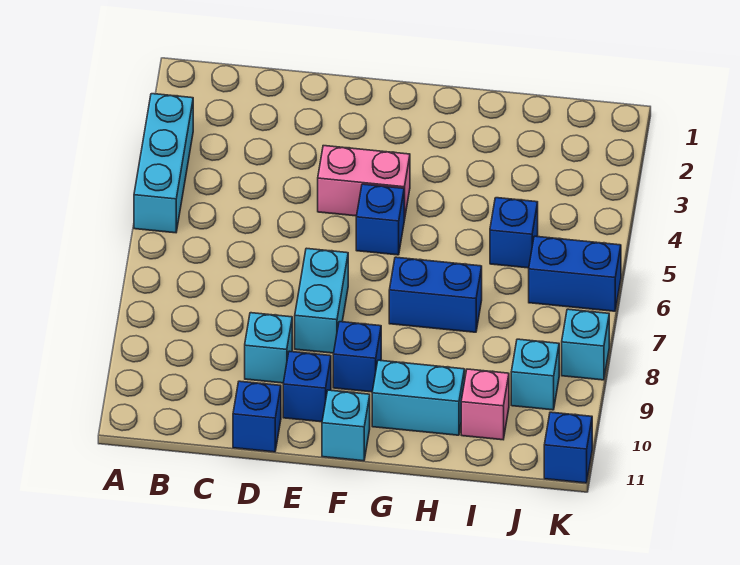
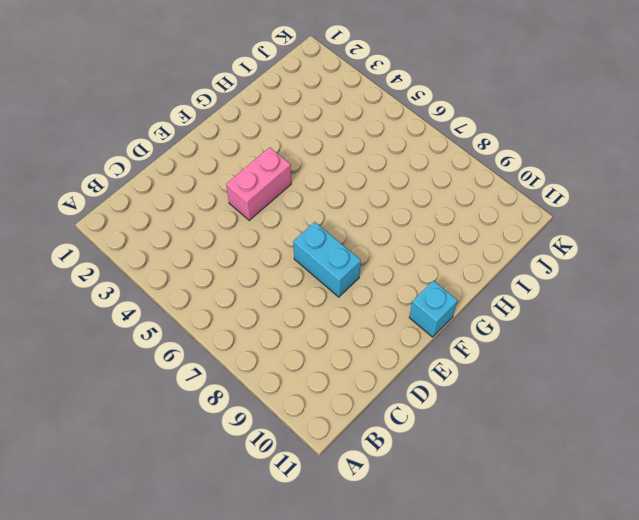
none -> cyan brick A3:A5 level 1
none -> cyan brick D9 level 1
none -> blue brick D11 level 1

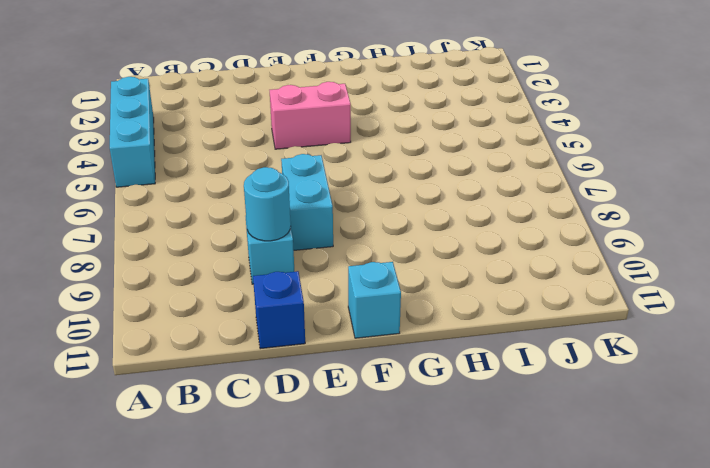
cyan round brick D9 level 2 -> none
none -> blue brick E10 level 1
none -> blue brick F5 level 1
none -> blue brick F9 level 1

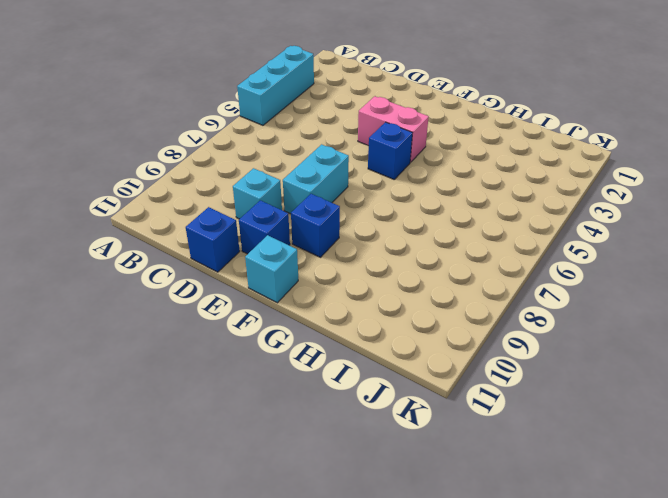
none -> blue brick G7:H7 level 1
none -> cyan brick G10:H10 level 1
none -> blue brick I5 level 1

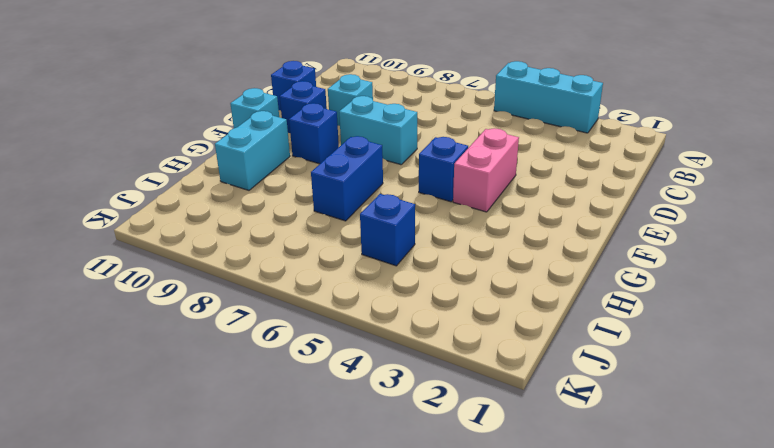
none -> pink brick I10 level 1
none -> blue brick J6:K6 level 1
none -> cyan brick J9 level 1

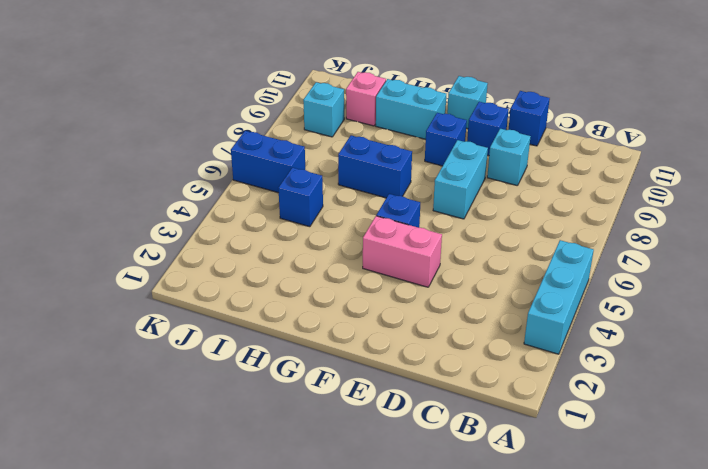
none -> cyan brick K8 level 1
none -> blue brick K11 level 1

